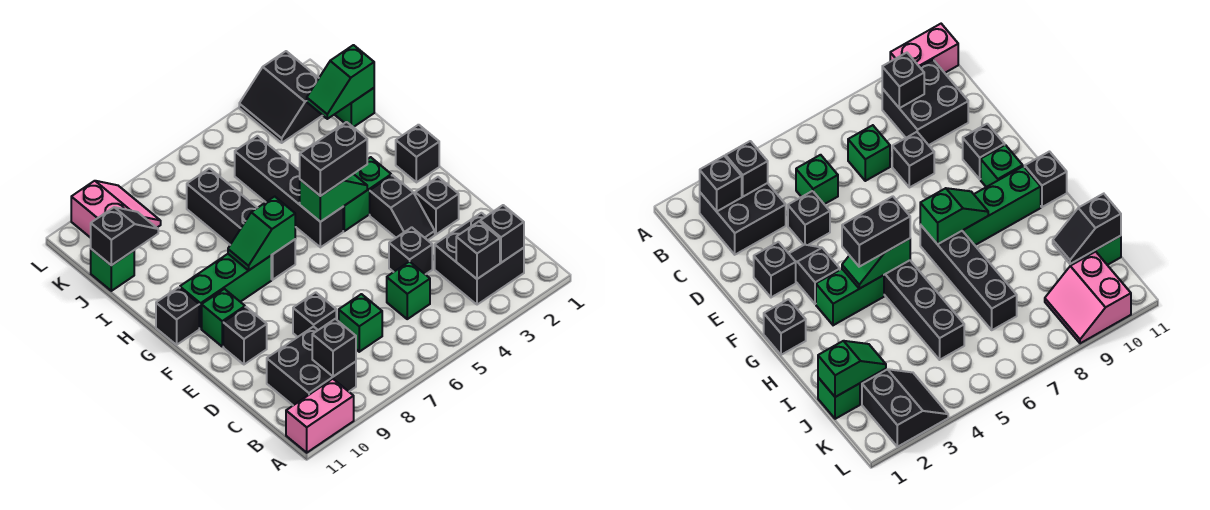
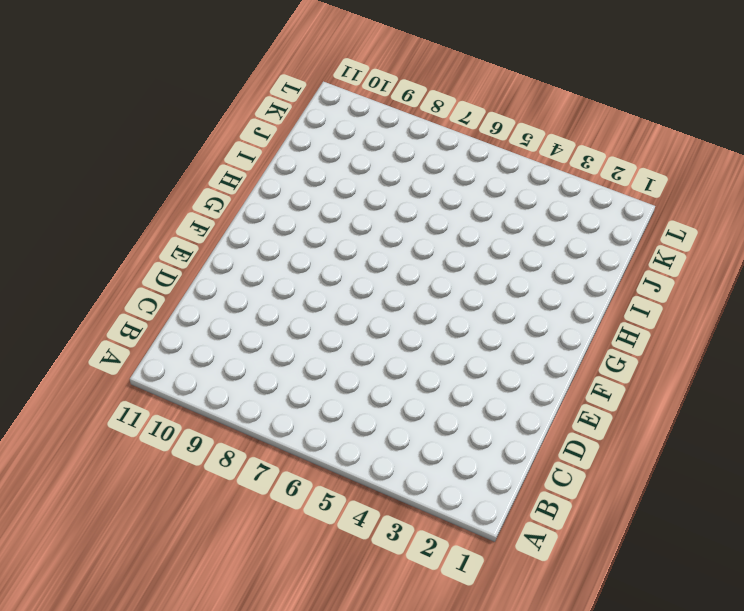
none -> pink brick A10:A11 level 1
none -> black brick B2:C3 level 1
none -> black brick B9:C10 level 1

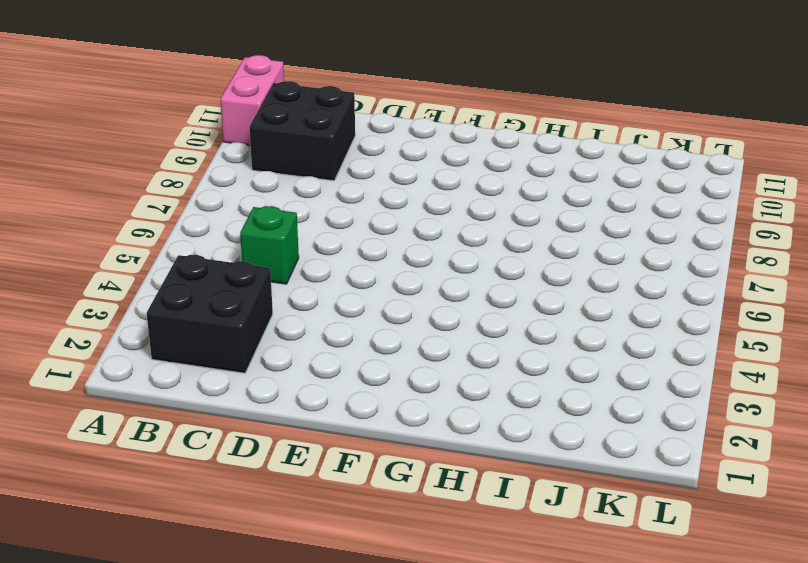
none -> green brick C7 level 1
none -> black brick D4 level 1
none -> black brick D8 level 1

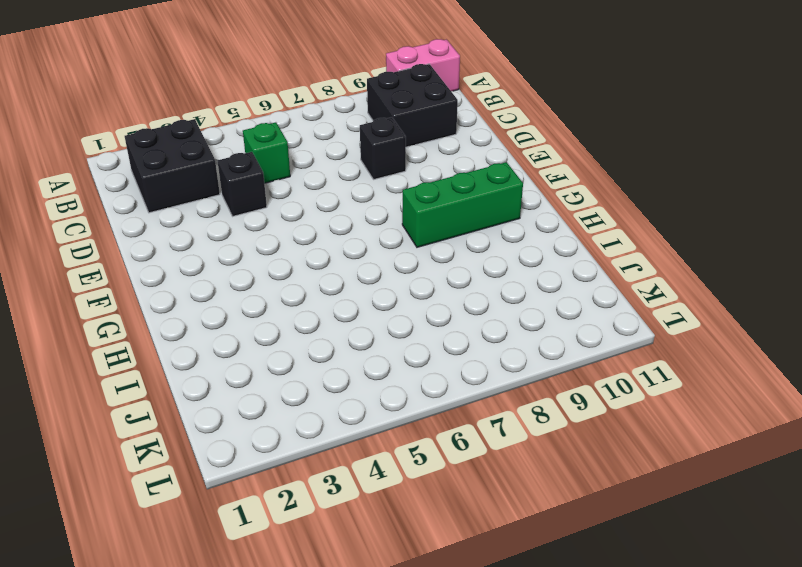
none -> green brick C7 level 1
none -> black brick E2 level 1
none -> black slope E3:F3 level 1 top F

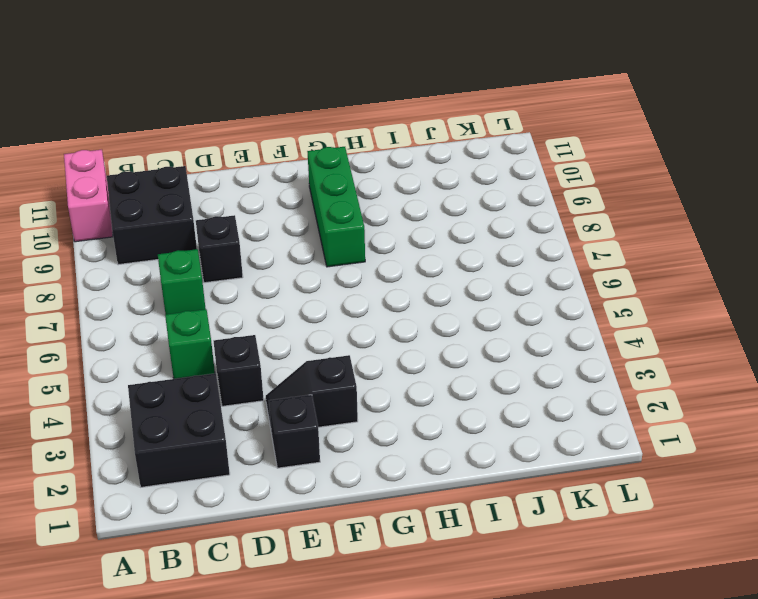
none -> black brick E10 level 1
none -> green brick F10 level 1
none -> black brick G1 level 1

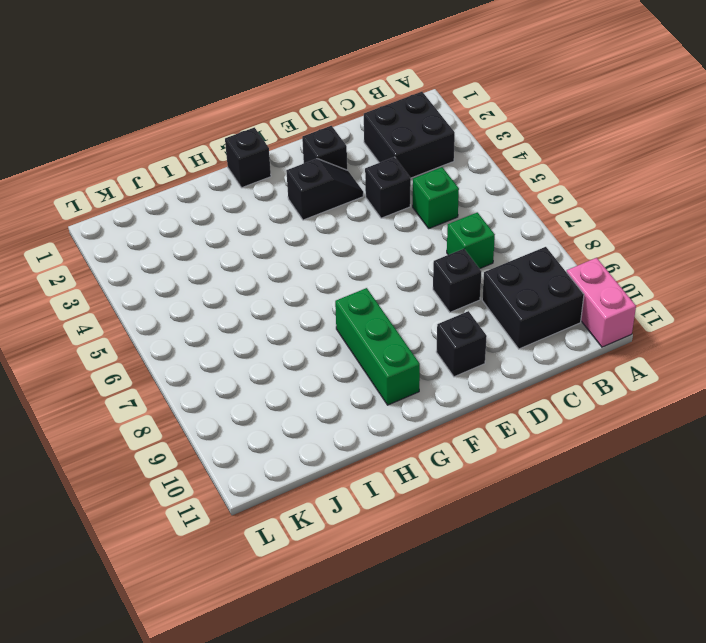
none -> green brick F10 level 1
none -> green brick G3:G4 level 1
none -> black brick G5:J5 level 1

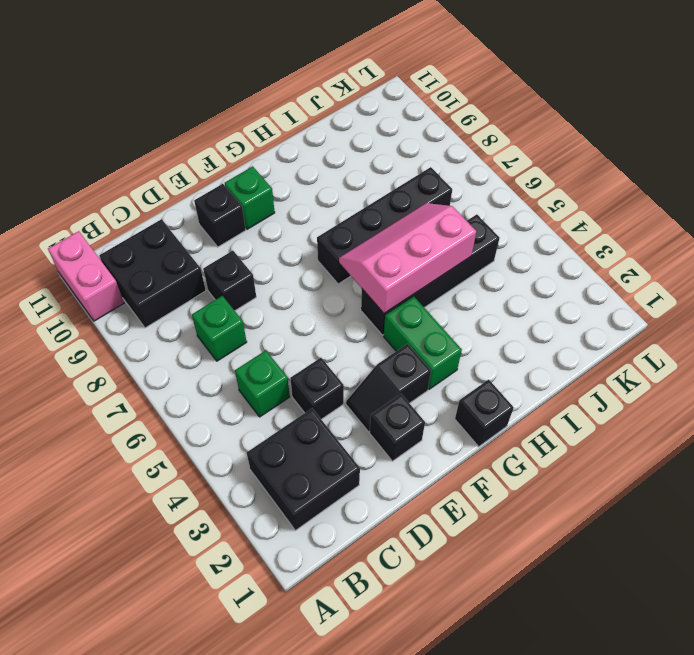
pink slope G5:I6 level 2 top 5 -> green slope G4:G5 level 2 top 5
none -> green brick G8:G10 level 1
none -> black brick G11 level 1
none -> green brick J1 level 1

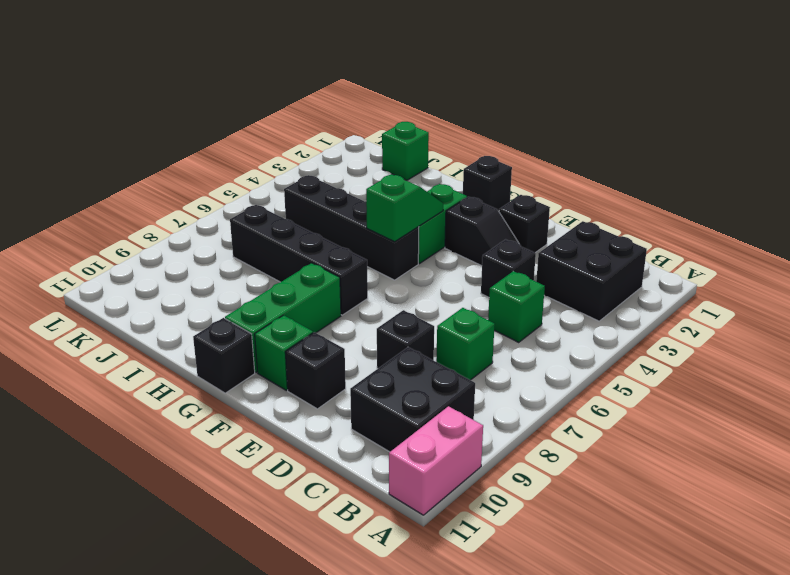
none -> green brick J11 level 1
none -> black slope K2:L3 level 1 top 2
none -> pink slope K9:L10 level 1 top 10

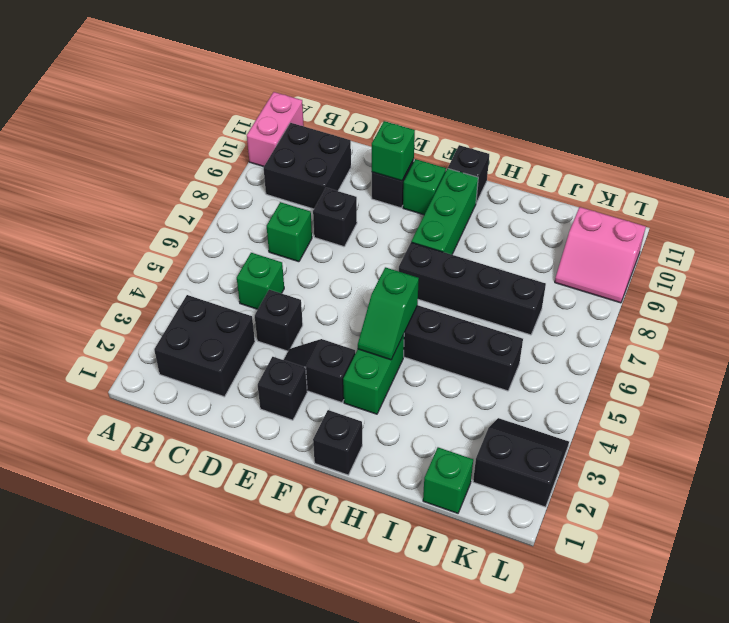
green brick E10 level 2 -> green brick J11 level 1
none -> black brick B2 level 2
none -> black brick B3 level 2
none -> black brick B9 level 2

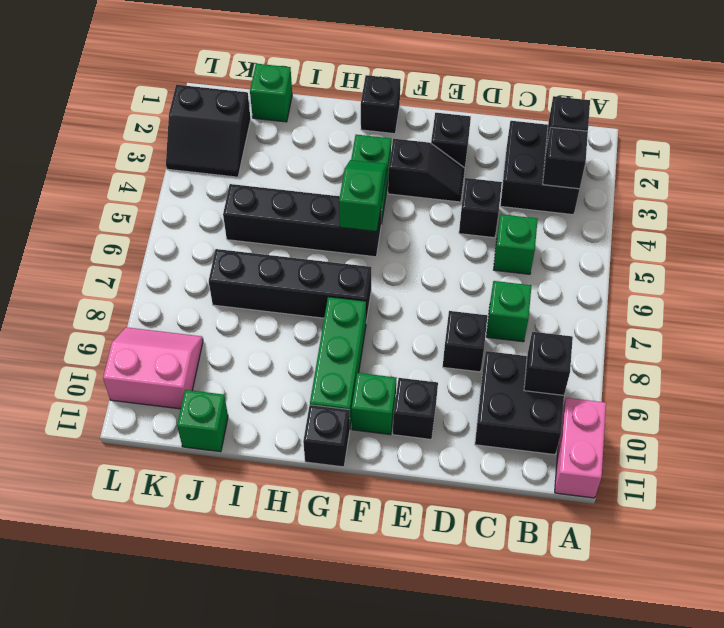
none -> green slope G7:G8 level 2 top 7
none -> green slope J1:J2 level 2 top 1
none -> black slope J10:J11 level 2 top 11

